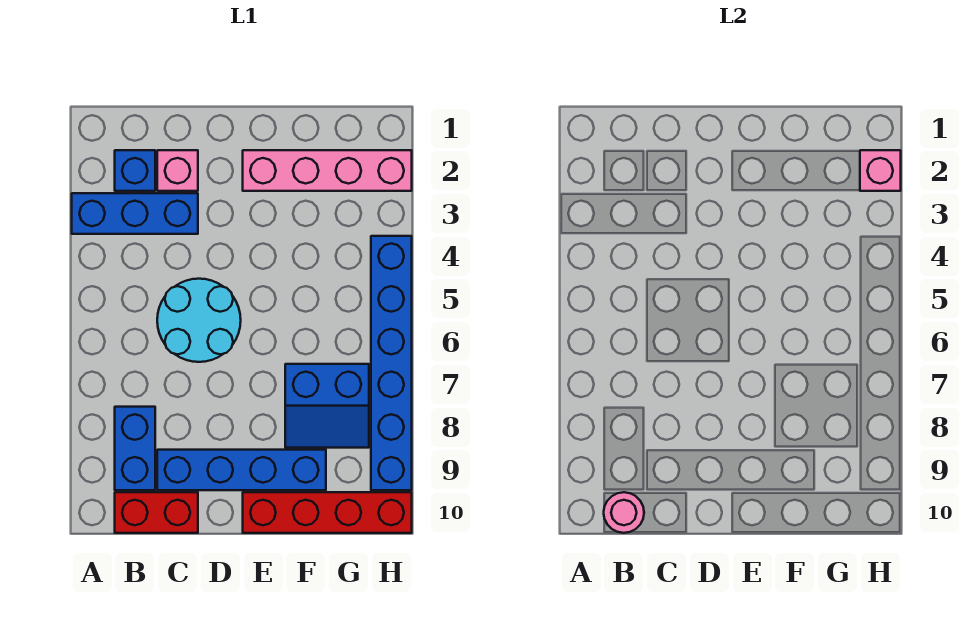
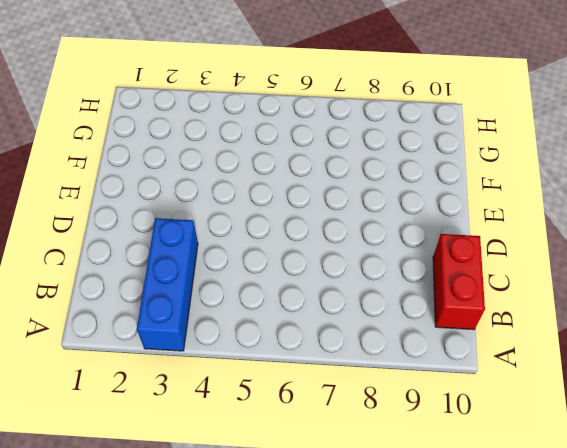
none -> blue brick B2 level 1
none -> blue brick B8:B9 level 1
none -> pink brick C2 level 1

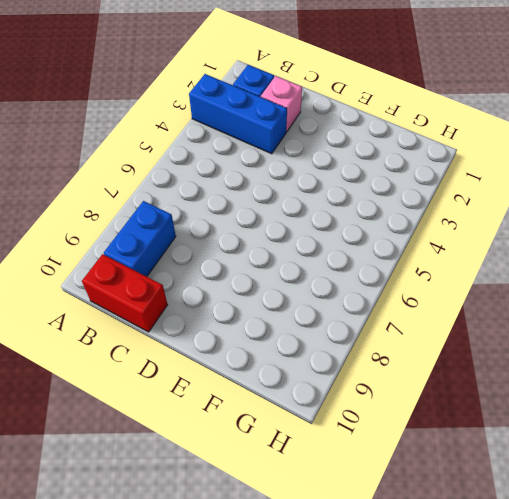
none -> cyan round brick C5:D6 level 1
none -> blue brick C9:F9 level 1
none -> pink brick E2:H2 level 1

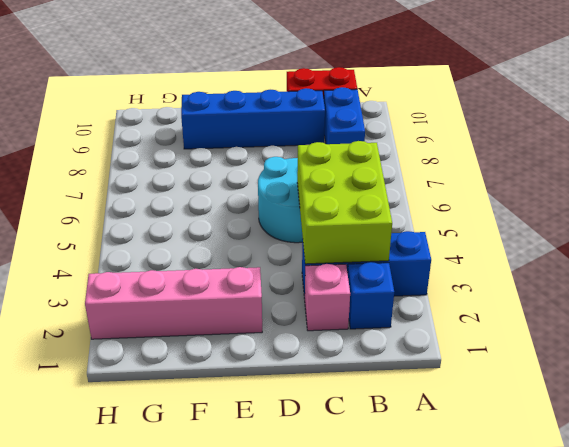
lime brick B3:C5 level 2 -> none
none -> red brick E10:H10 level 1
none -> blue slope F7:G8 level 1 top 7
none -> blue brick H4:H9 level 1

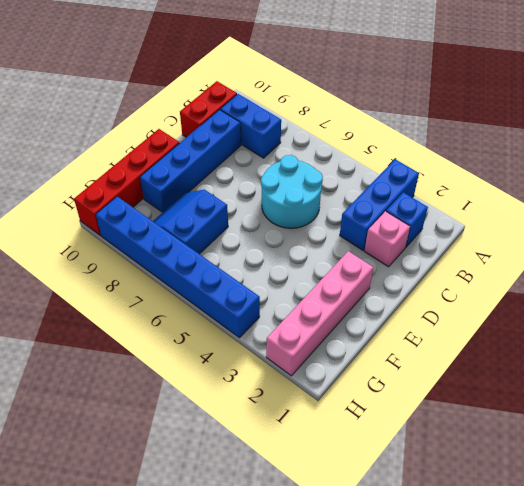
none -> pink round brick B10 level 2
none -> pink brick H2 level 2

